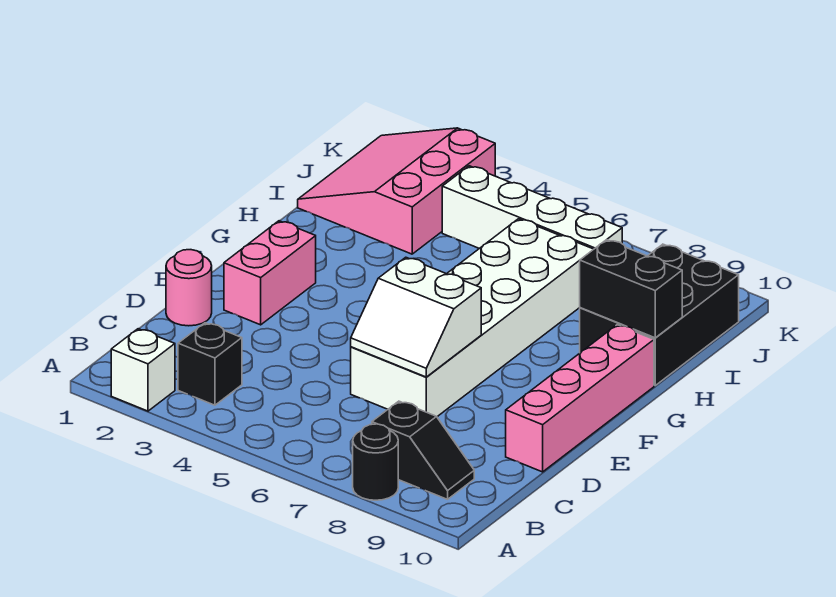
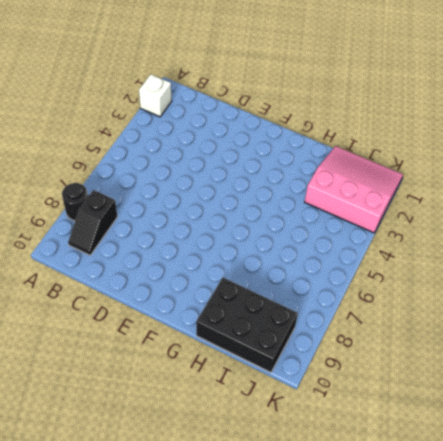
none -> black brick B3 level 1
none -> pink round brick D1 level 1
none -> white brick D6:I7 level 1

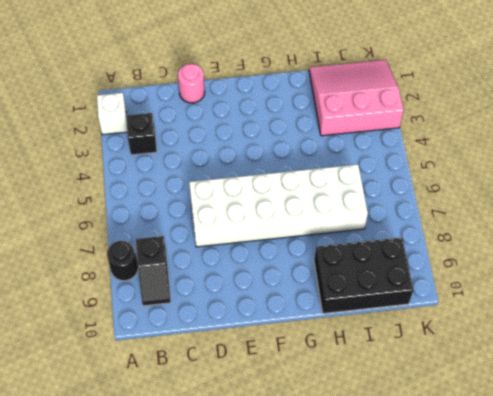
none -> pink brick D10:G10 level 1
none -> pink brick E2:F2 level 1
none -> white brick J4:J7 level 1

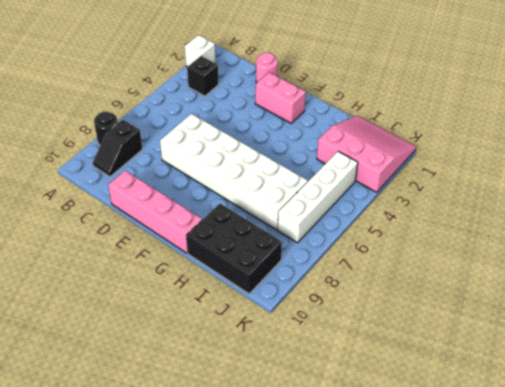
none -> white slope D6:E7 level 2 top E
none -> black brick H9:H10 level 2

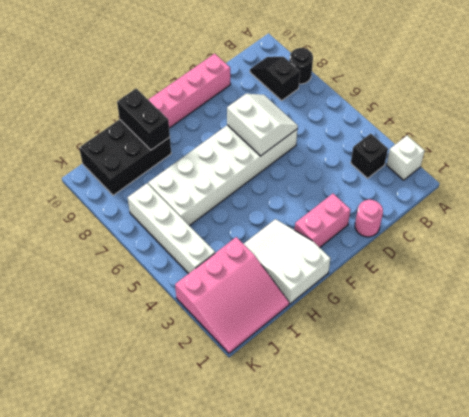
white slope G1:H3 level 1 top 1 -> none

